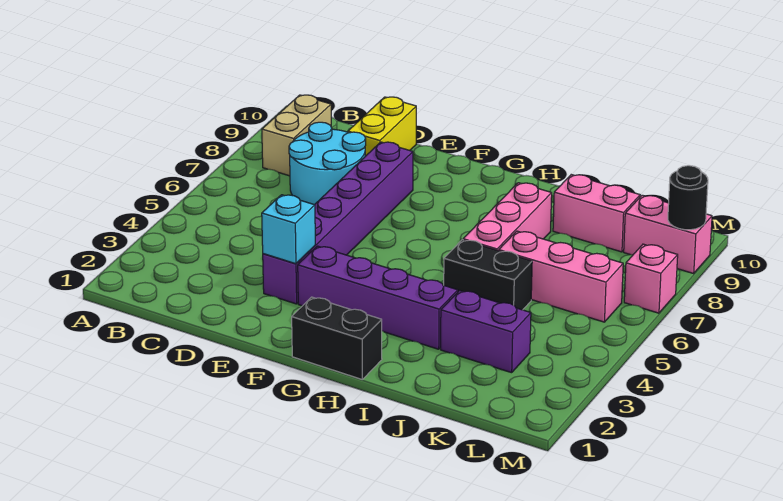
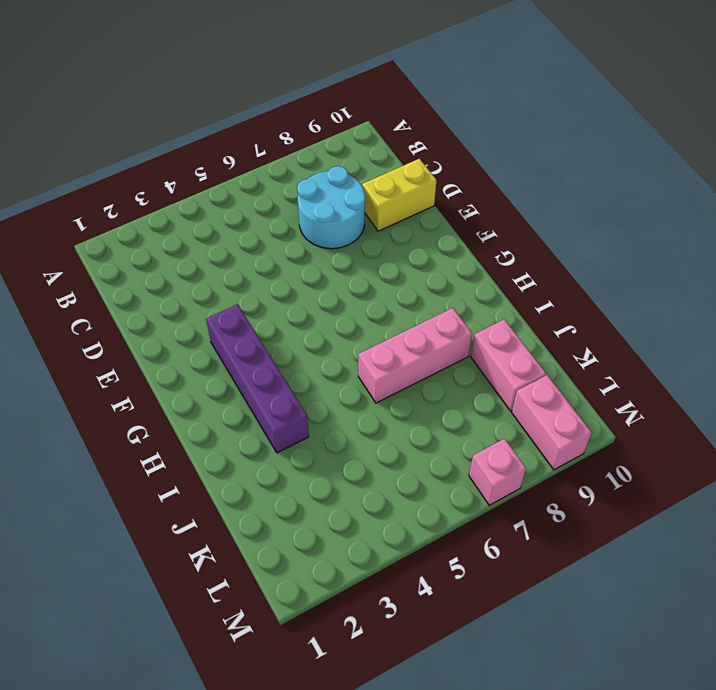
none -> tan brick B8:B9 level 1
none -> purple brick E3:E8 level 1
none -> black brick G1:H1 level 1

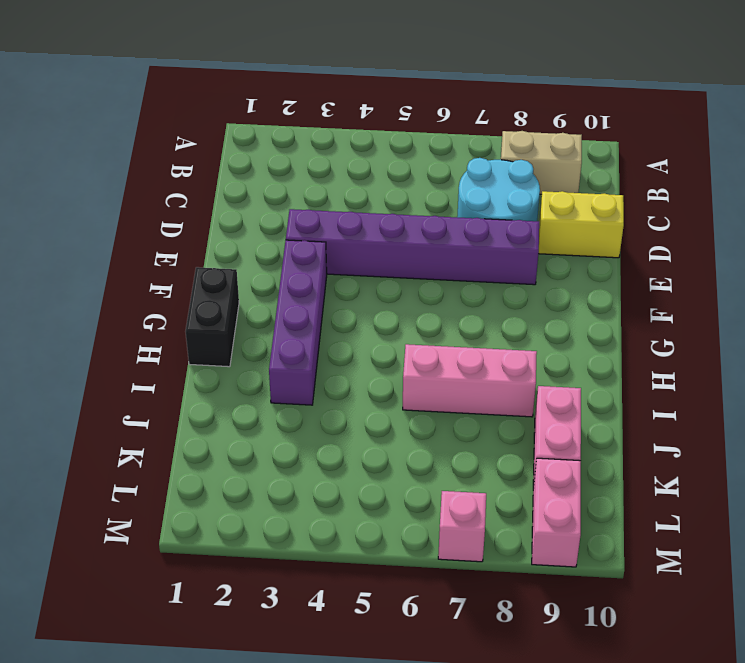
none -> black brick I5:J5 level 1
none -> purple brick J3:K3 level 1
none -> pink brick J6:L6 level 1

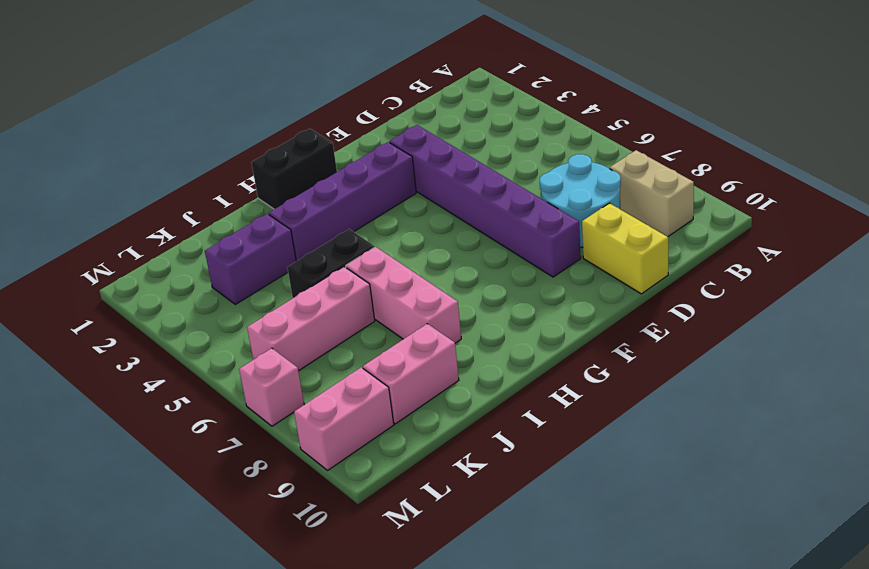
none -> cyan brick E3 level 2
none -> black round brick M9 level 2

